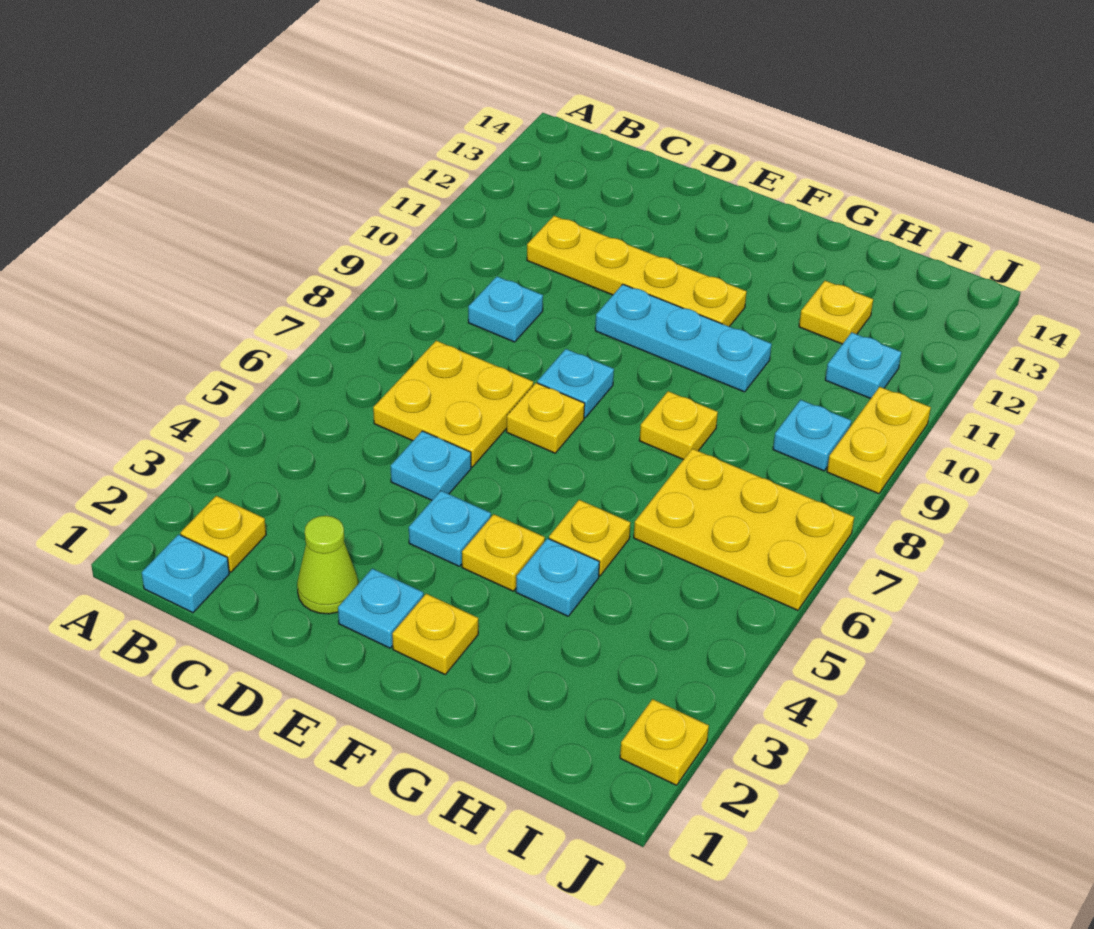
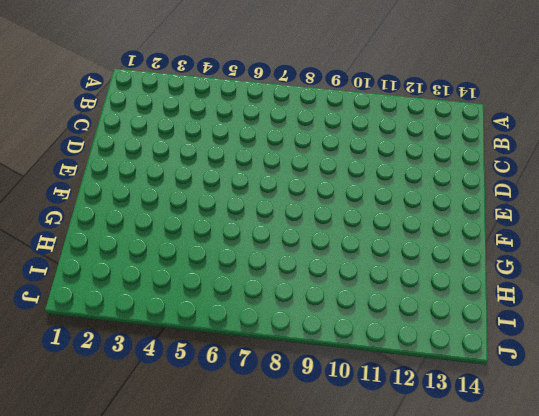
none -> cyan plate B1 level 1
none -> yellow plate B2 level 1
none -> yellow plate C6:D7 level 1

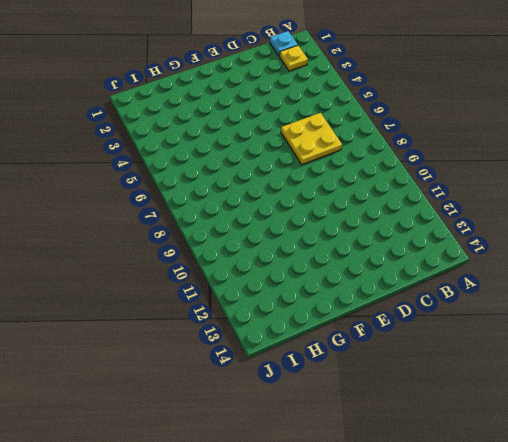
none -> cyan plate C9 level 1
none -> yellow plate C11:F11 level 1
none -> lime cone D2 level 1

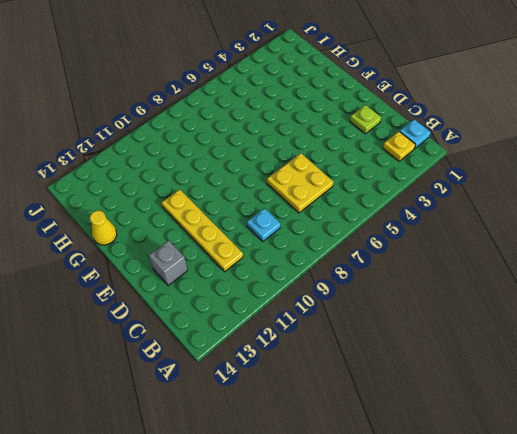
lime plate D2 level 1 -> lime cone D2 level 1
grey brick D13 level 1 -> none
yellow cone G14 level 1 -> none
none -> cyan plate D5 level 1
none -> cyan plate E2 level 1
none -> cyan plate E4 level 1

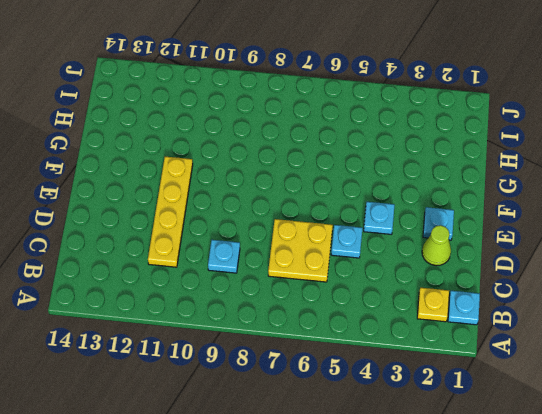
none -> yellow plate E7 level 1
none -> cyan plate E8 level 1
none -> cyan plate E10:G10 level 1

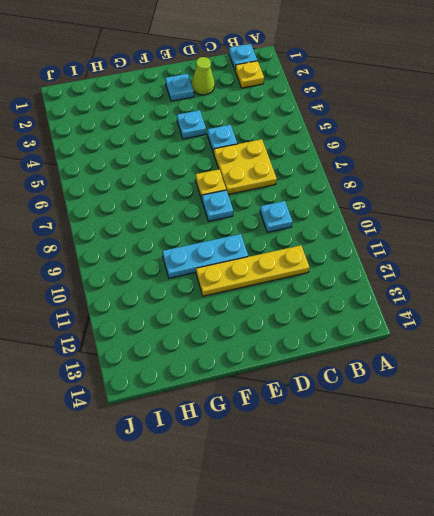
none -> yellow plate F2 level 1
none -> yellow plate F4 level 1
none -> cyan plate G4 level 1

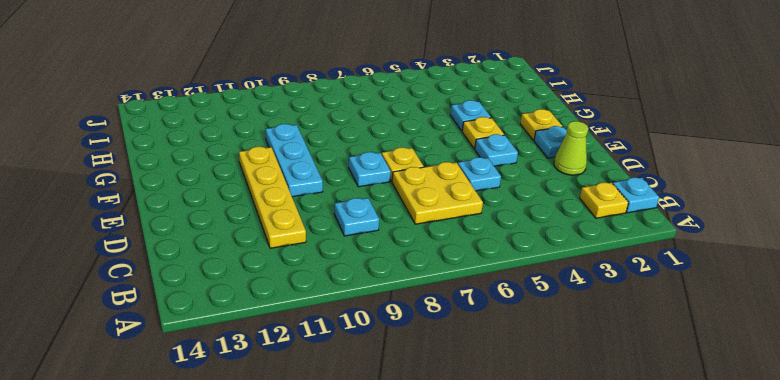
none -> yellow plate G5 level 1
none -> yellow plate G8 level 1
none -> yellow plate H6:J7 level 1

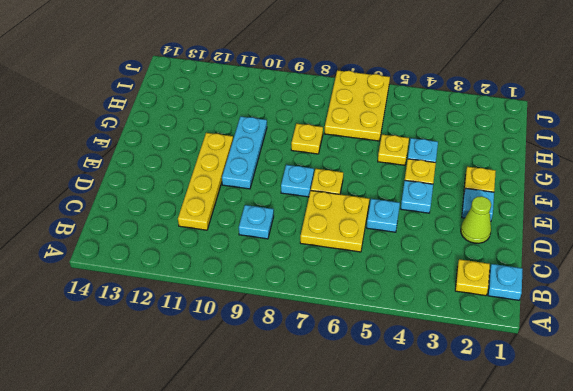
none -> yellow plate H12 level 1
none -> cyan plate I9 level 1
none -> cyan plate I11 level 1

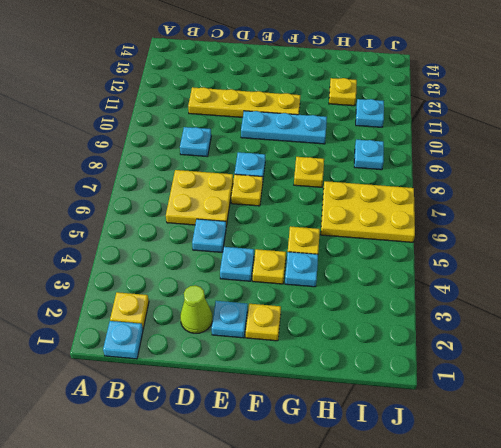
none -> yellow plate J2 level 1
none -> yellow plate J9:J10 level 1

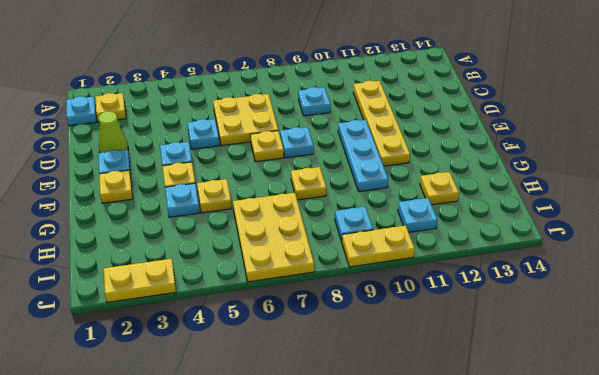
yellow plate J2:J3 level 1 -> yellow plate J2 level 1

